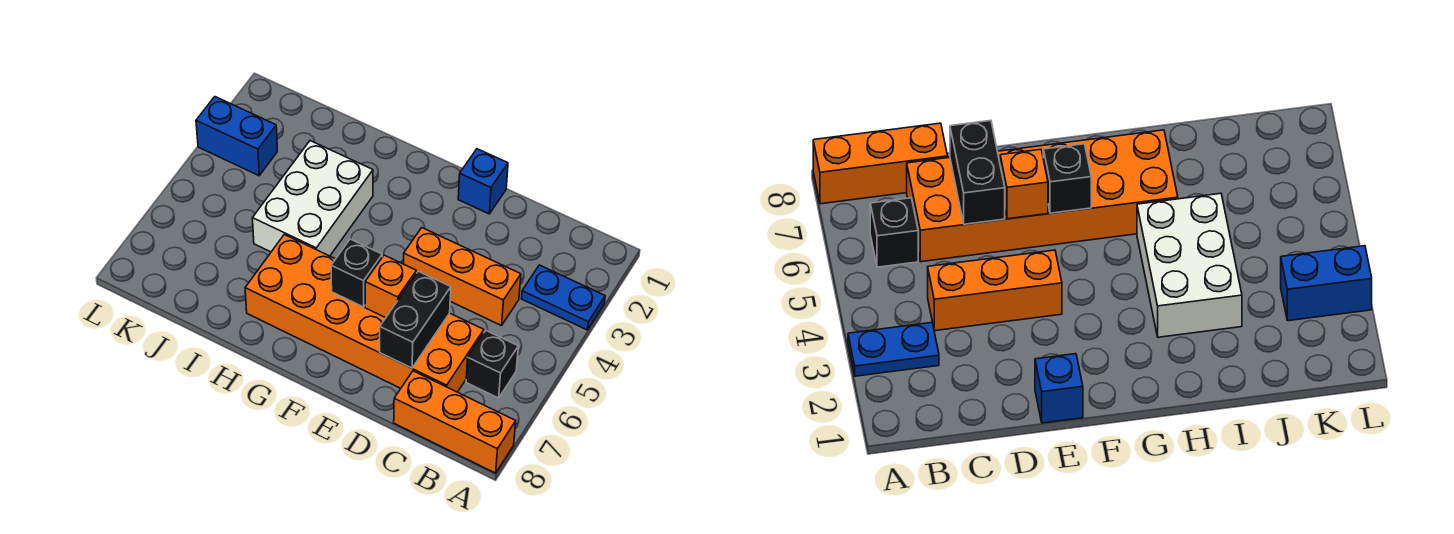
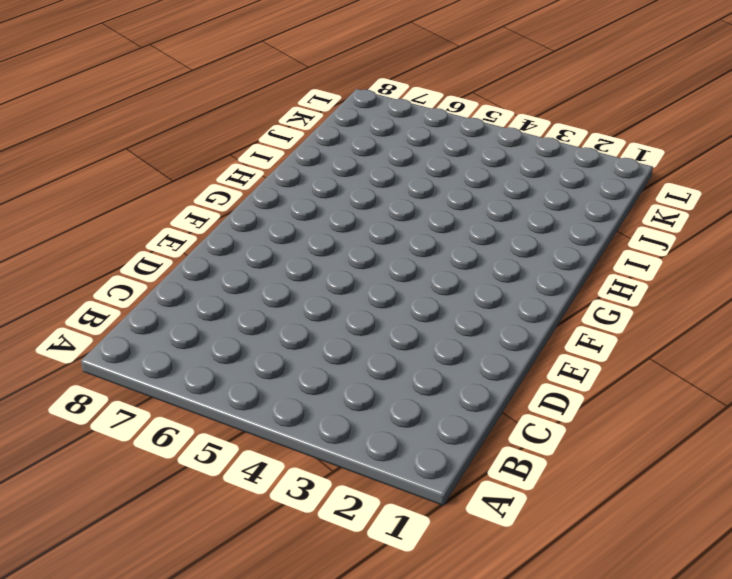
none -> blue plate A3:B3 level 1
none -> orange brick A8:C8 level 1

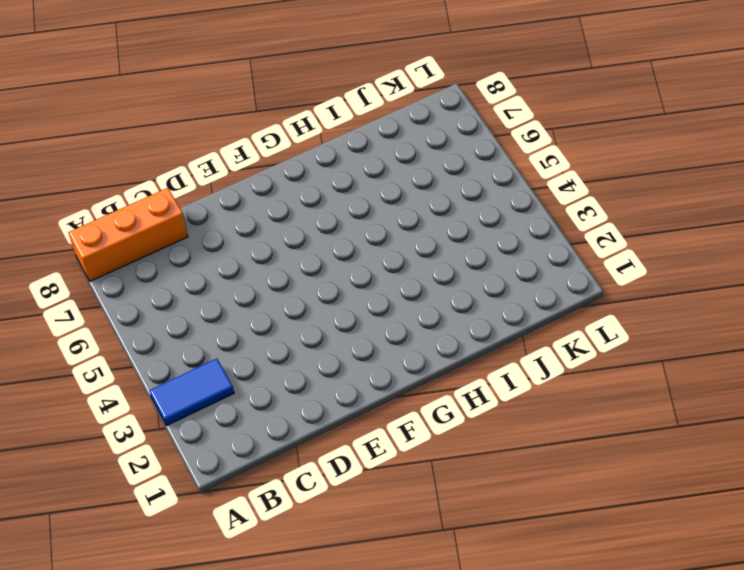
blue tile A3:B3 level 1 -> blue plate A3:B3 level 1
none -> black brick B6 level 1
none -> orange brick C4:E4 level 1

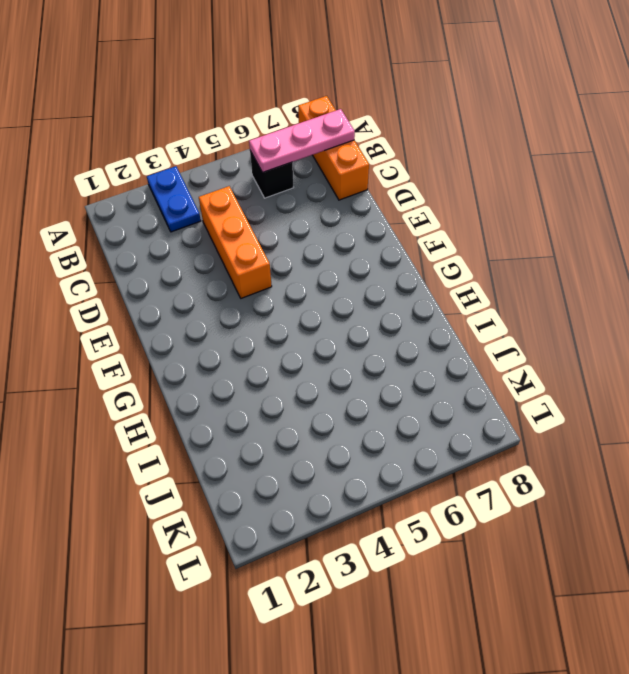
pink plate B6:B8 level 2 -> none
none -> orange brick C6:H7 level 1
none -> blue brick E1 level 1

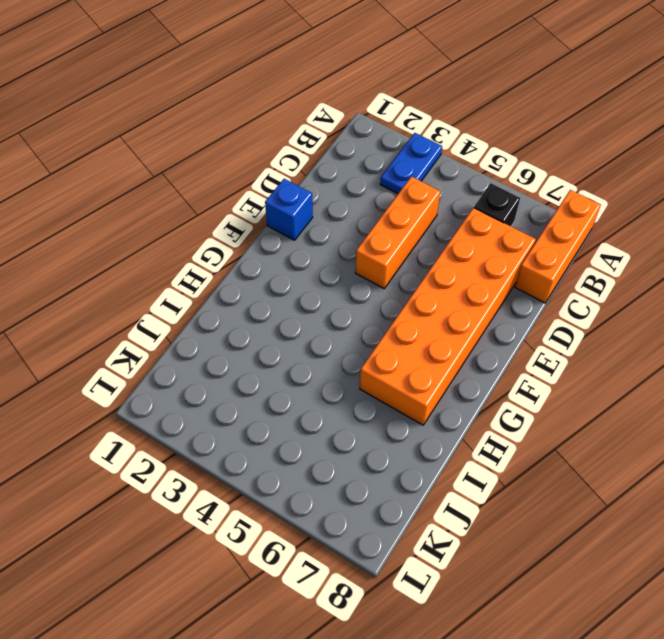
none -> white brick H3:I5 level 1
none -> blue brick K3:L3 level 1

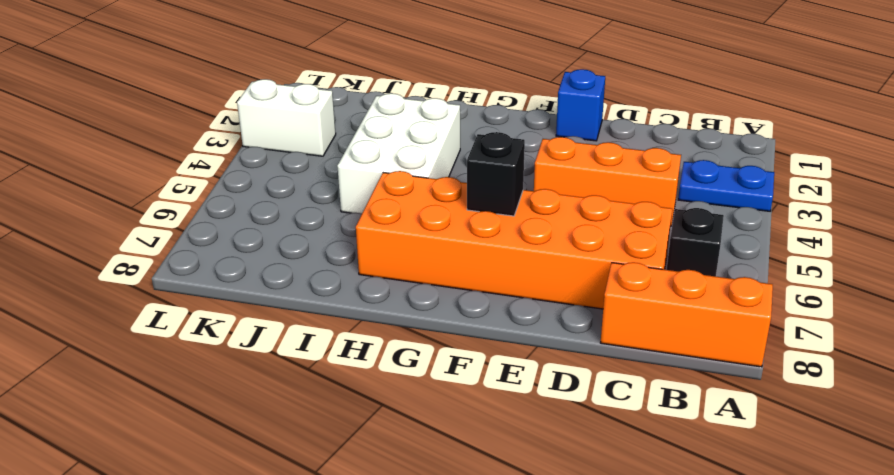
white brick K3:L3 level 1 -> blue brick K3:L3 level 1
none -> black brick D6:D7 level 2
none -> orange brick E6 level 2

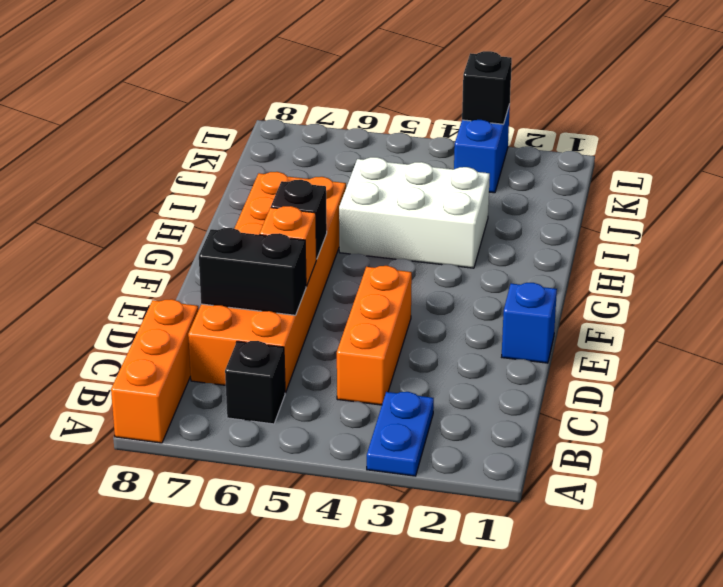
black brick L3 level 2 -> none

